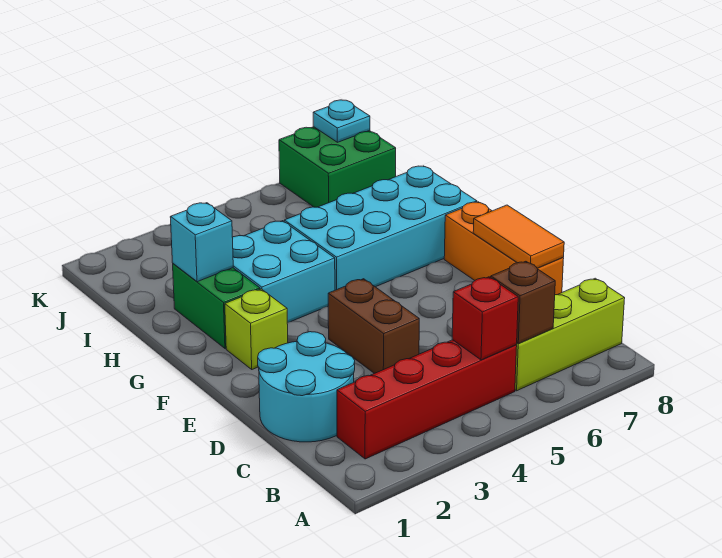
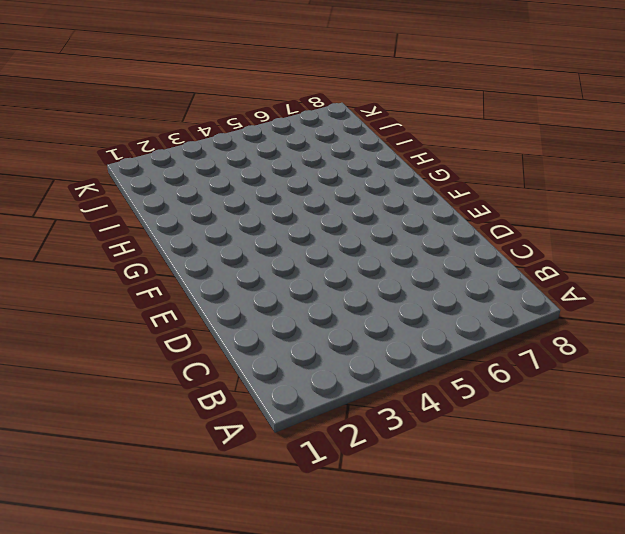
none -> red brick B2:B5 level 1
none -> lime brick B6:B8 level 1
none -> cyan round brick C1:D2 level 1

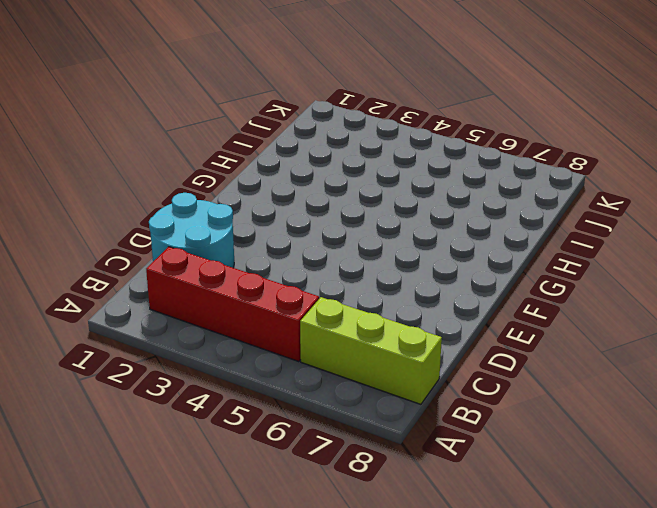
none -> brown brick D4:E4 level 1
none -> orange brick D8:F8 level 1
none -> lime brick F2 level 1

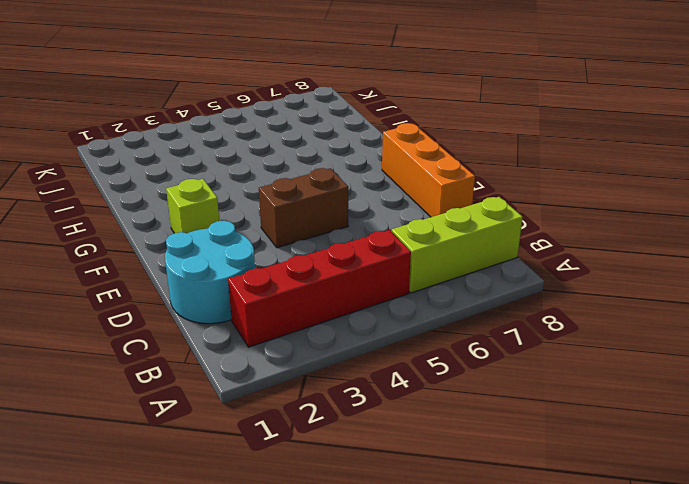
brown brick E4:E5 level 1 -> brown brick D4:E4 level 1
none -> green brick G2:H2 level 1
none -> cyan brick G3:H4 level 1
none -> cyan brick G5:H8 level 1

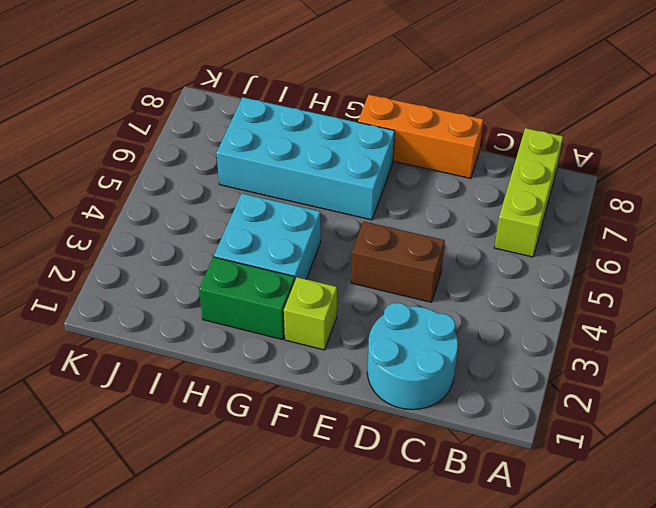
cyan brick F6:I7 level 1 -> cyan brick G5:H8 level 1
none -> red brick B2:B5 level 1
none -> green brick J7:K8 level 1
none -> red brick B5 level 2

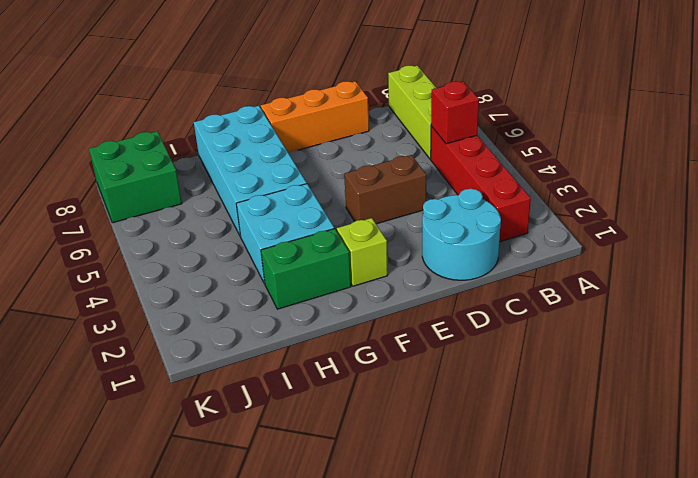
none -> brown brick B6 level 2
none -> orange tile D8:E8 level 2
none -> cyan brick H2 level 2

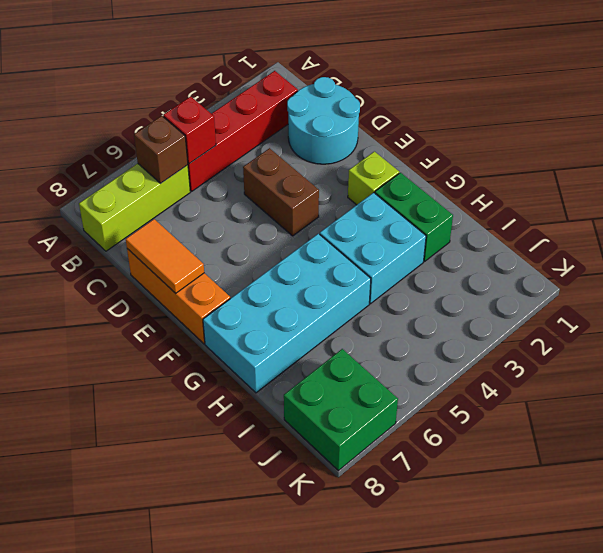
none -> cyan brick H2 level 2
none -> cyan plate K8 level 2

